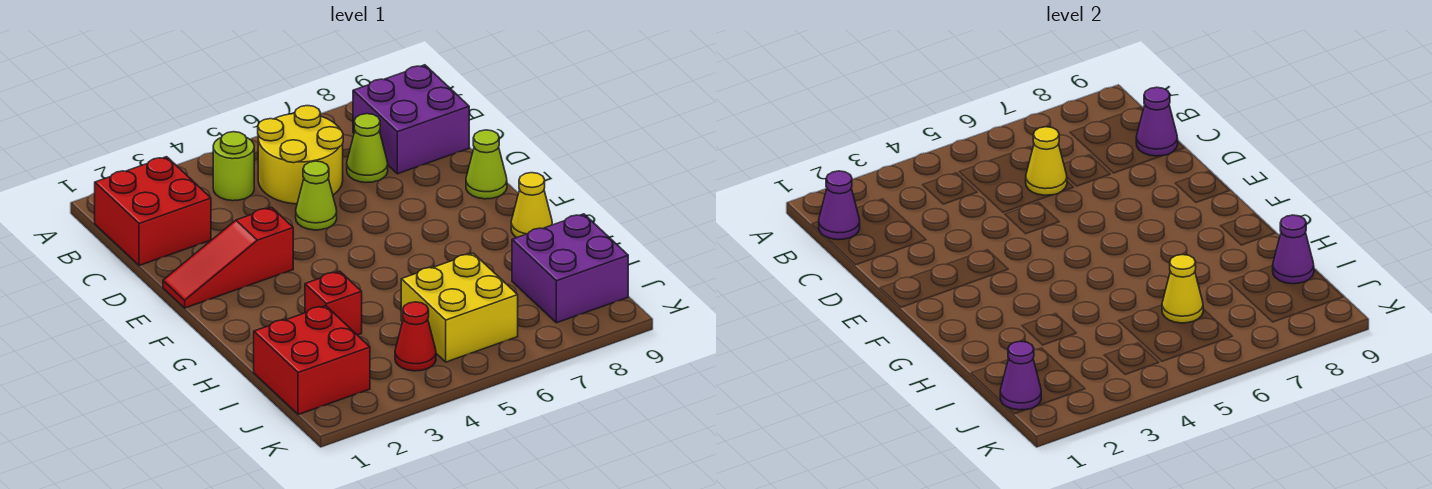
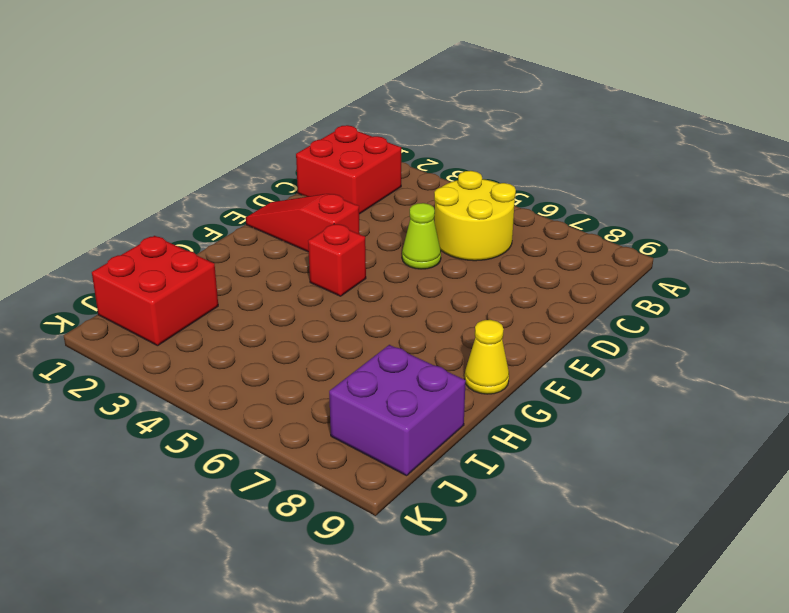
red brick F4 level 1 -> red brick H3 level 1
none -> lime round brick B4 level 1
none -> purple brick B8:C9 level 1
none -> lime cone C7 level 1

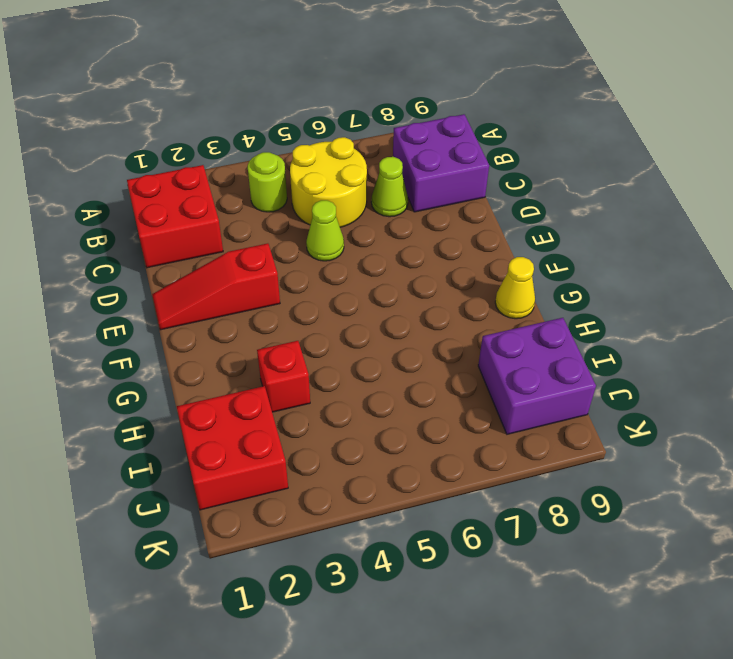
none -> lime cone E9 level 1
none -> yellow brick I5:J6 level 1
none -> red cone J4 level 1

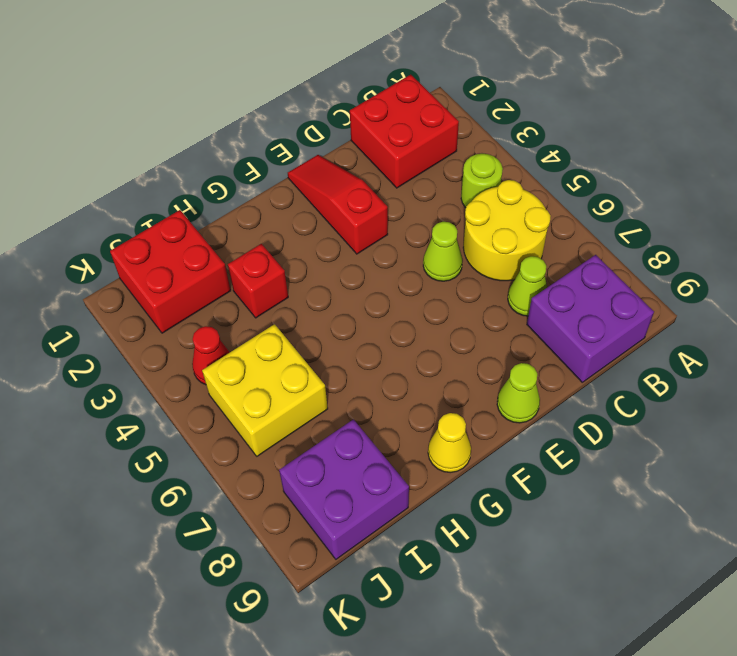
none -> purple cone B1 level 2
none -> yellow cone C6 level 2
none -> purple cone C9 level 2

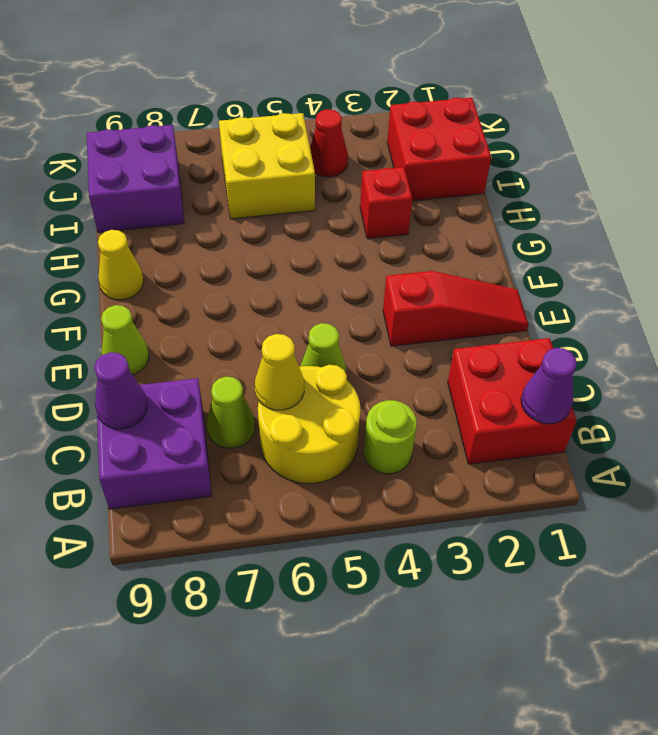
none -> yellow cone I6 level 2
none -> purple cone I9 level 2
none -> purple cone J1 level 2

